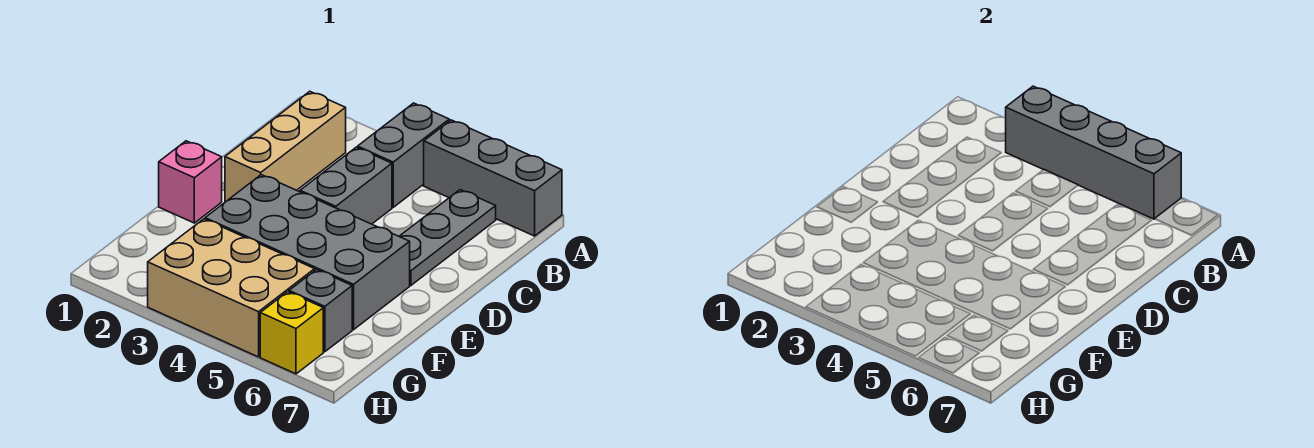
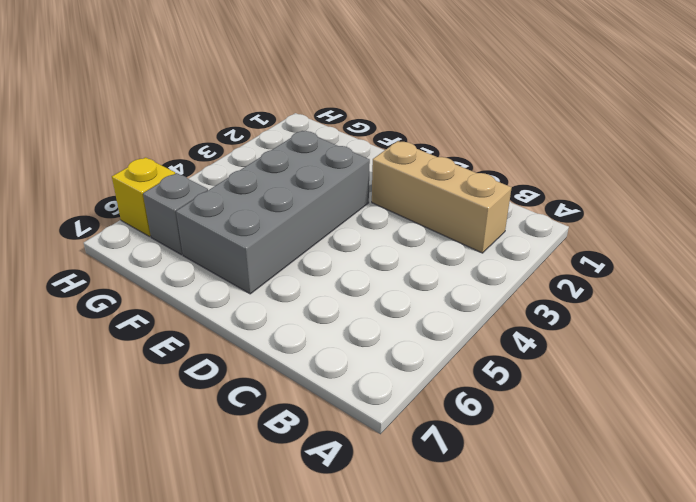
none -> grey brick A4:B4 level 1
none -> grey brick A5:A7 level 1

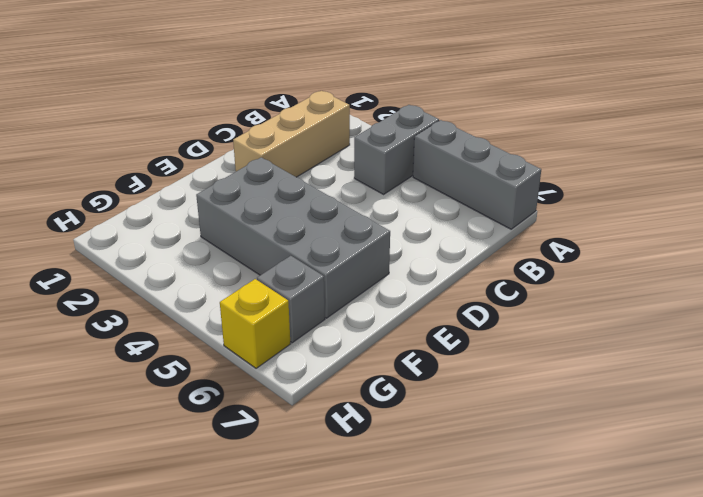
none -> grey plate B6:D6 level 1
none -> grey brick C4:D4 level 1

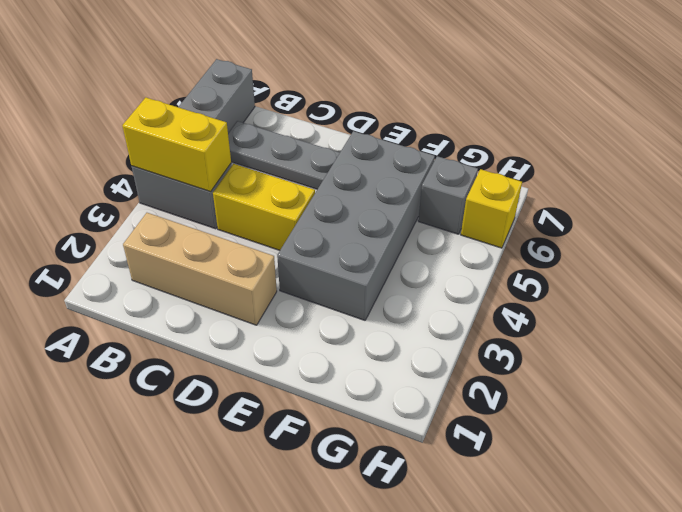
yellow brick A4:B4 level 2 -> grey brick A3:A6 level 2
yellow brick C4:D4 level 1 -> grey brick C4:D4 level 1
none -> pink brick E1 level 1
none -> tan brick G3:H5 level 1

